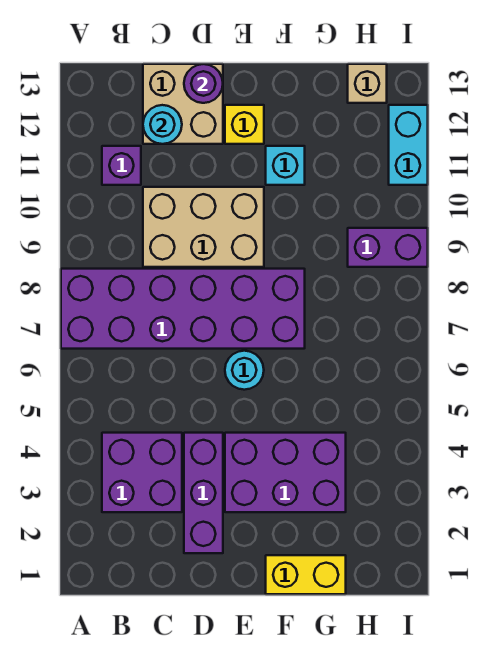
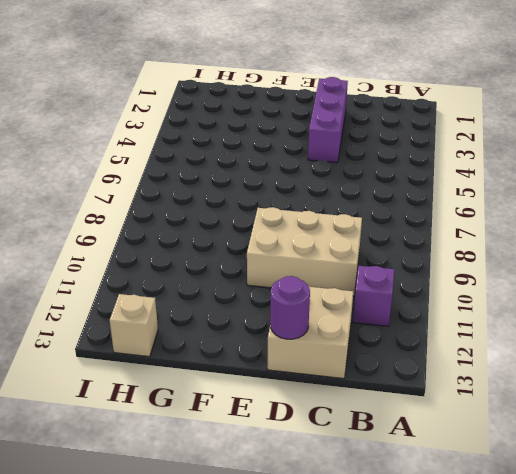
none -> purple brick A7:F8 level 1
none -> purple brick B3:C4 level 1
none -> purple brick E3:G4 level 1

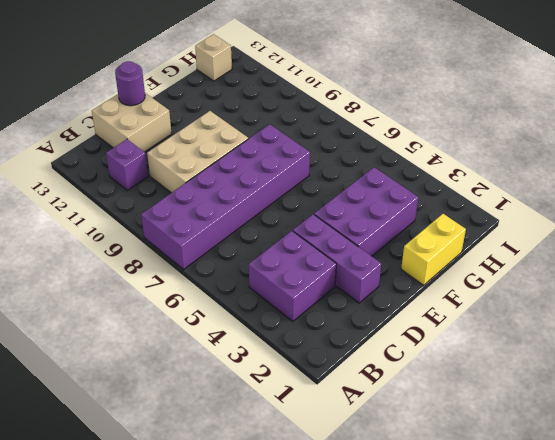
none -> cyan round brick E6 level 1
none -> yellow brick E12 level 1
none -> cyan brick F11 level 1

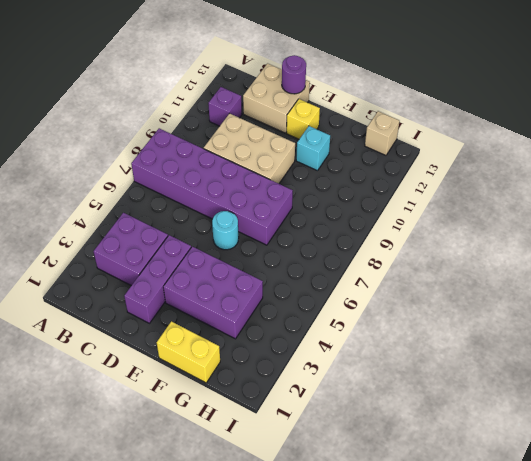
none -> purple brick H9:I9 level 1
none -> cyan brick I11:I12 level 1
none -> cyan round brick C12 level 2

